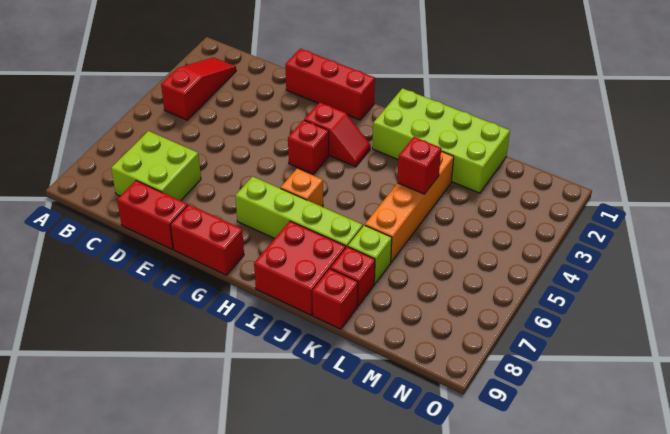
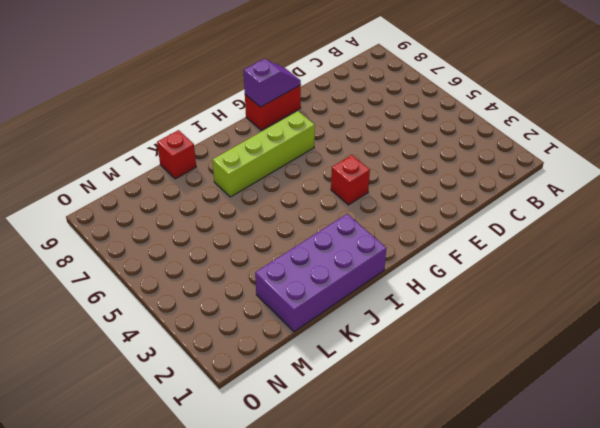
purple slope F9:G9 level 2 top G -> none
purple brick I1:L2 level 1 -> lime brick I1:L2 level 1
none -> red slope B2:B4 level 1 top 4
none -> lime brick C7:D8 level 1
none -> red brick D9:E9 level 1

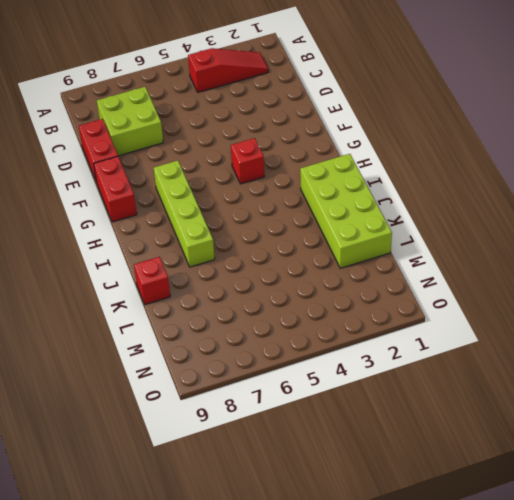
none -> red brick E1:G1 level 1
none -> red slope G3:H3 level 1 top G
none -> orange brick H6 level 1

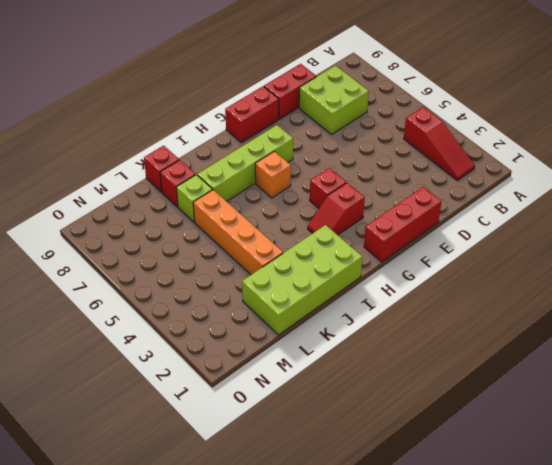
none -> red brick I8:J9 level 1
none -> red brick K4 level 2

